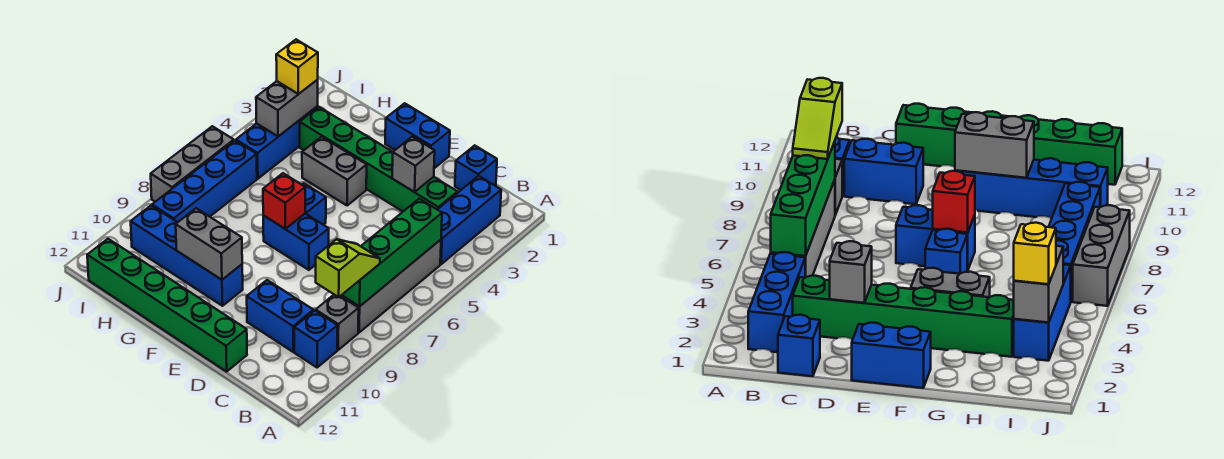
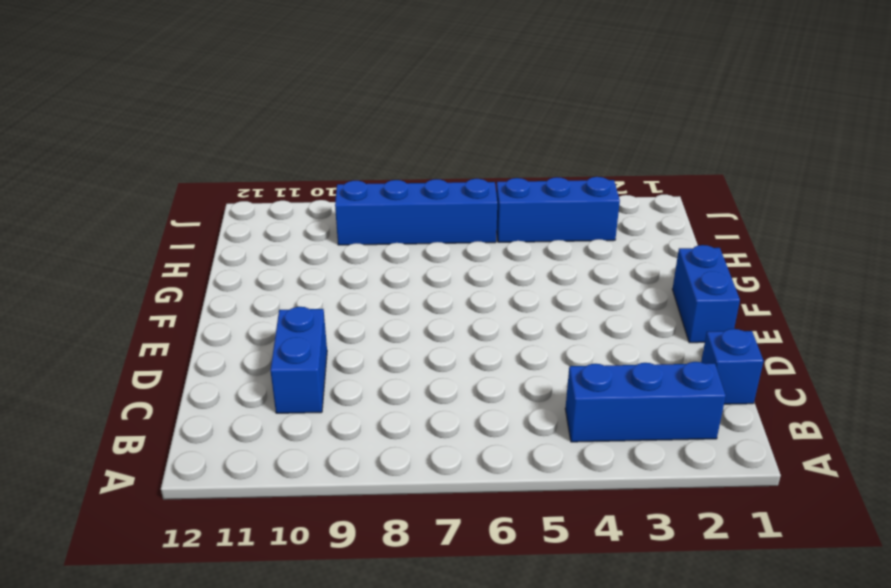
none -> grey brick B5:B8 level 1
none -> grey brick B9 level 1
none -> blue brick B10 level 1

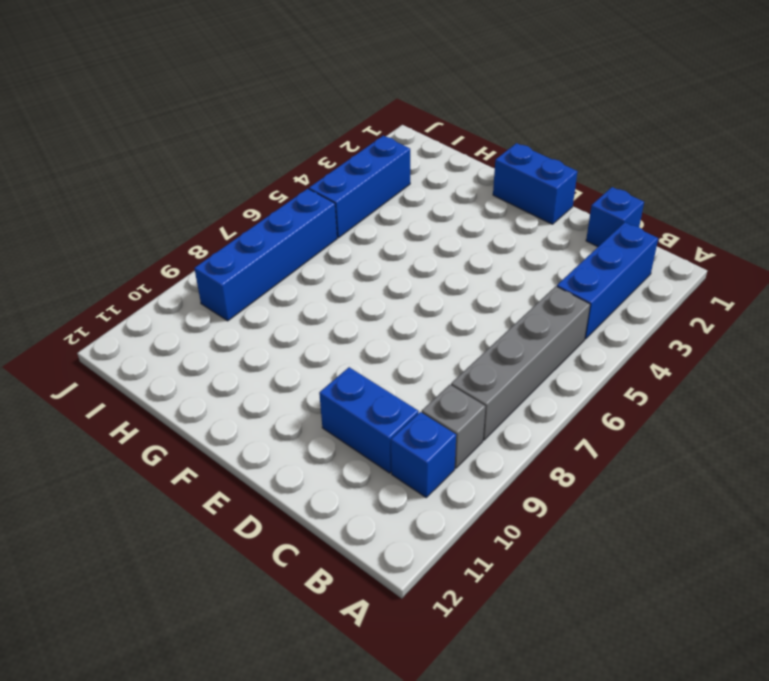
none -> green brick C3:H3 level 1
none -> green brick D12:I12 level 1
none -> blue brick E7:F7 level 1

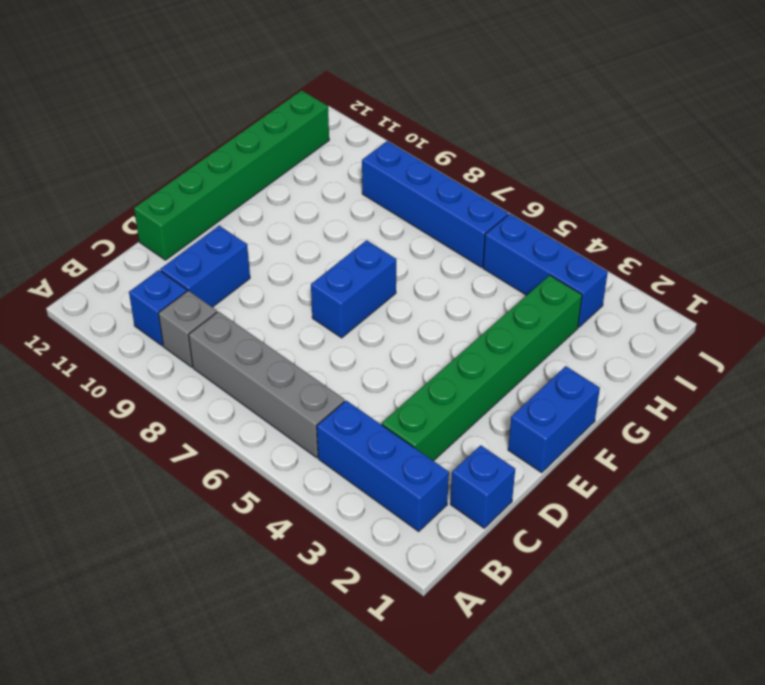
none -> grey brick F4:G4 level 1
none -> blue brick F6 level 1
none -> blue brick F10:I10 level 1

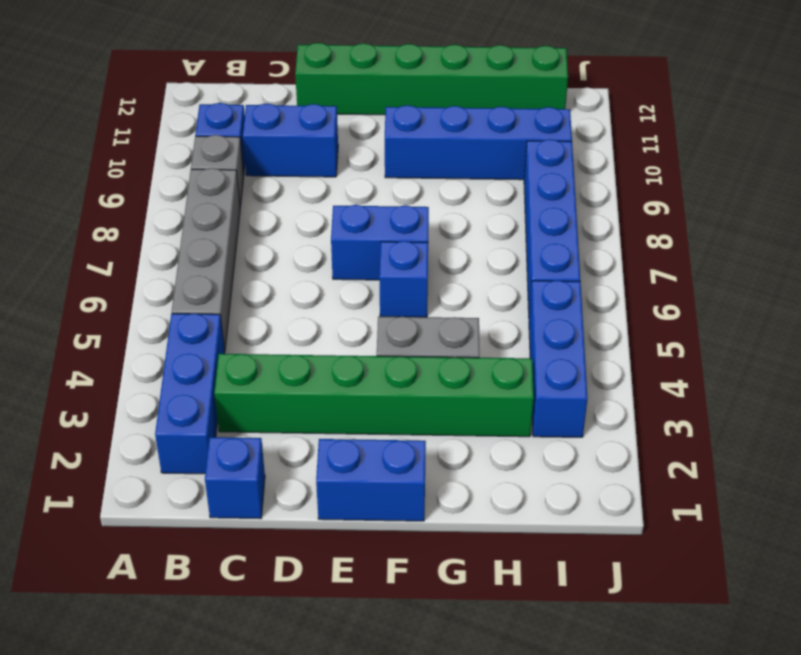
none -> grey brick J6:J8 level 1
none -> green brick B5:B8 level 2
none -> grey brick D3 level 2

